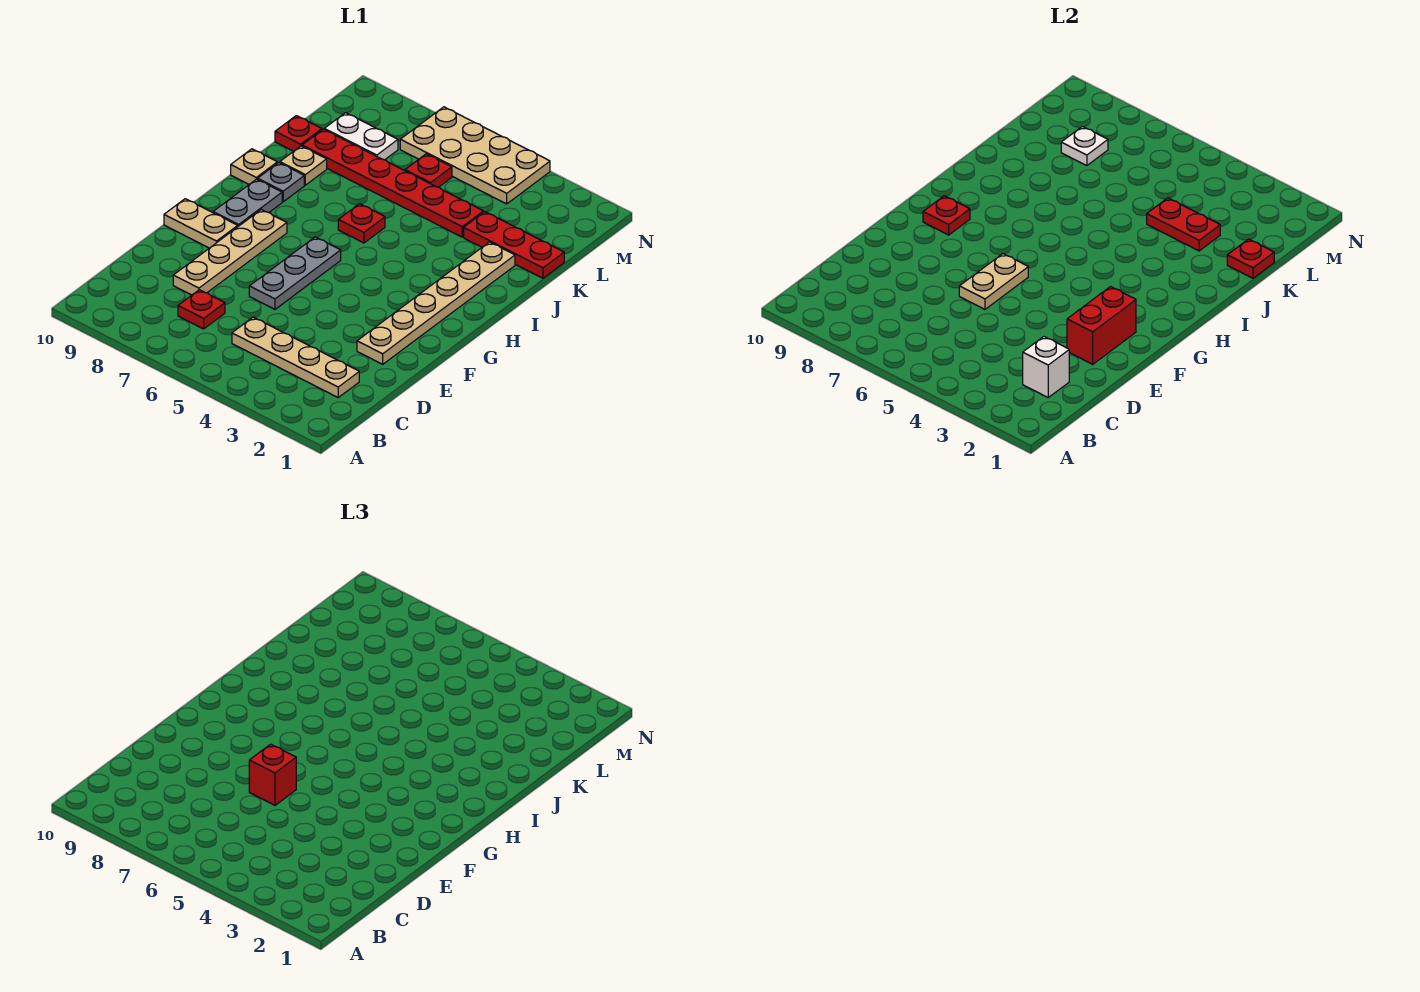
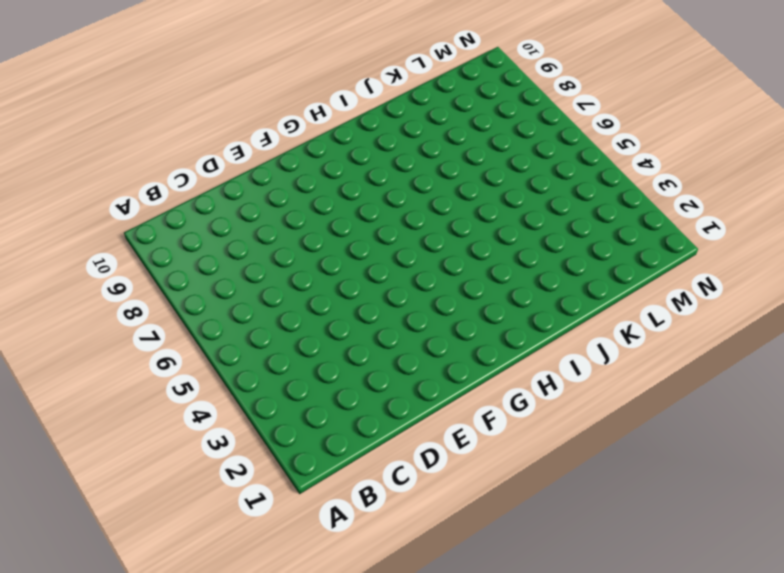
none -> tan plate C2:C5 level 1
none -> red plate C7 level 1
none -> tan plate D8:G8 level 1

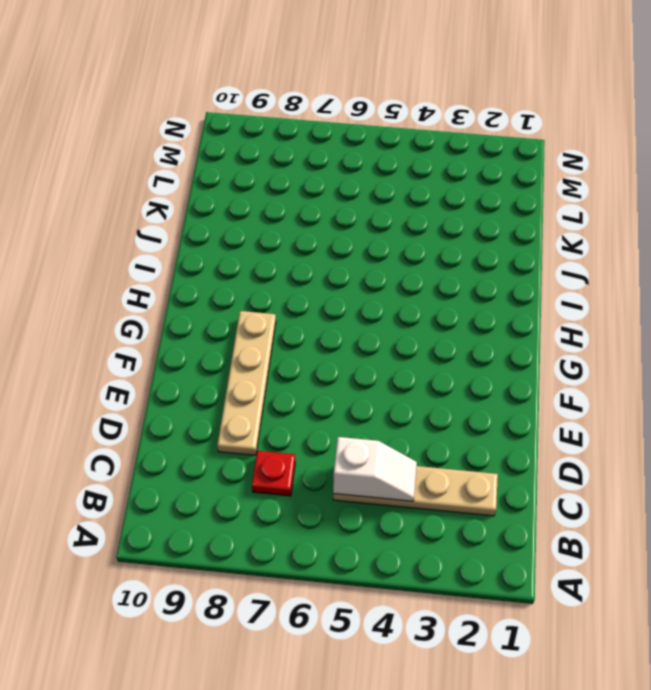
white slope C4:C5 level 2 top 5 -> none
none -> tan plate E2:J2 level 1
none -> grey plate E6:G6 level 1
none -> tan plate F9:F10 level 1

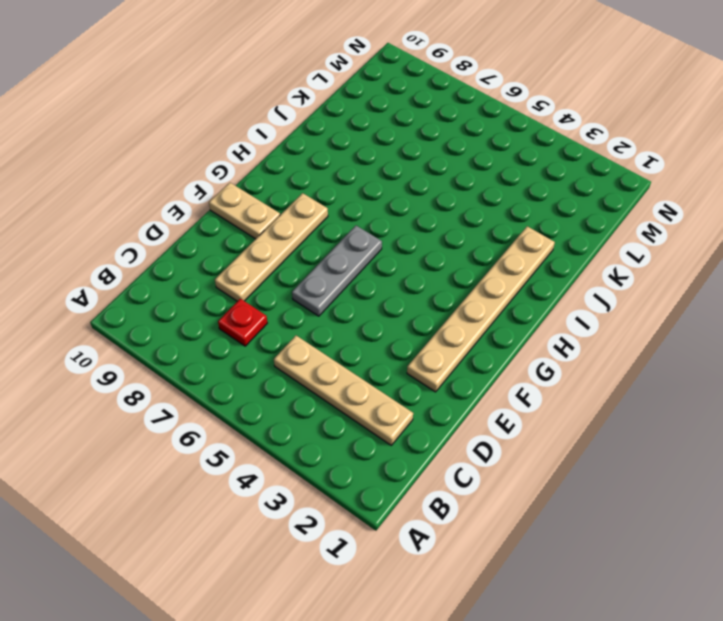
none -> grey plate G9:H9 level 1
none -> red plate I6 level 1
none -> grey plate I9 level 1

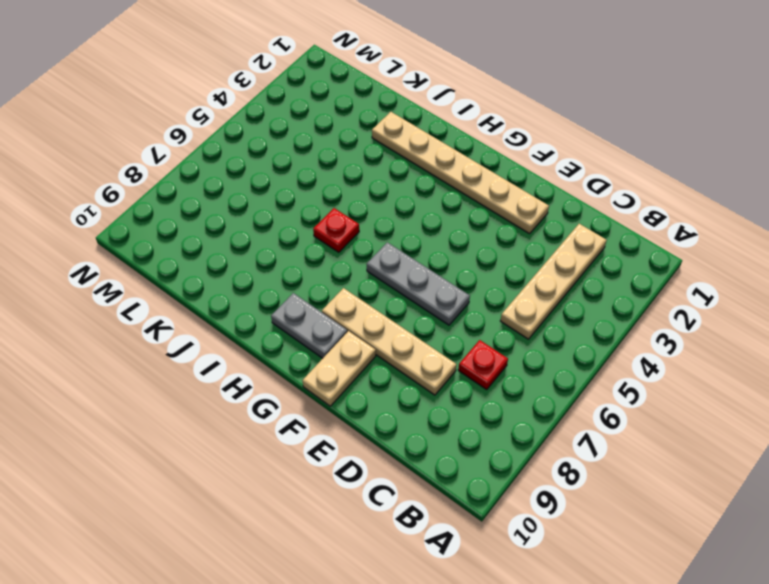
none -> grey plate I9 level 1
none -> tan plate I10 level 1
none -> tan plate J9 level 1

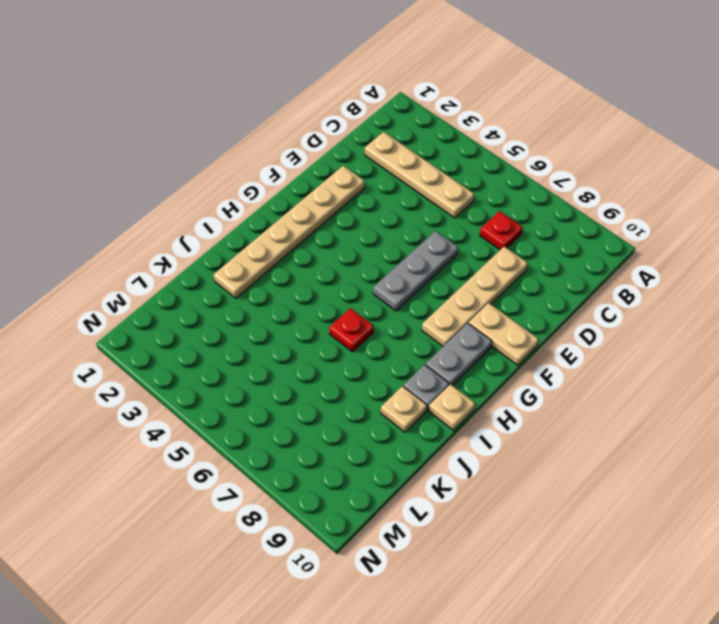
none -> red plate K1:K3 level 1
none -> red plate K4:K9 level 1
none -> red plate K10 level 1

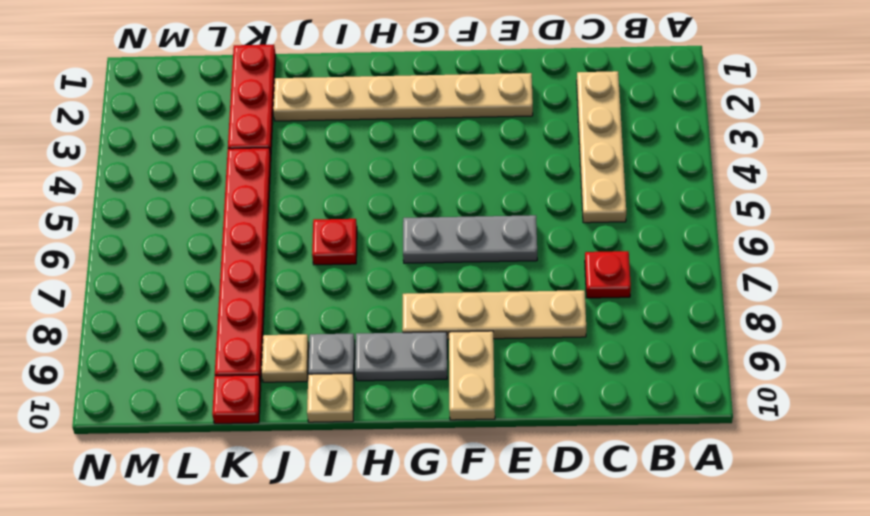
none -> red plate L6 level 1
none -> white plate L8:L9 level 1
none -> tan plate M4:N7 level 1

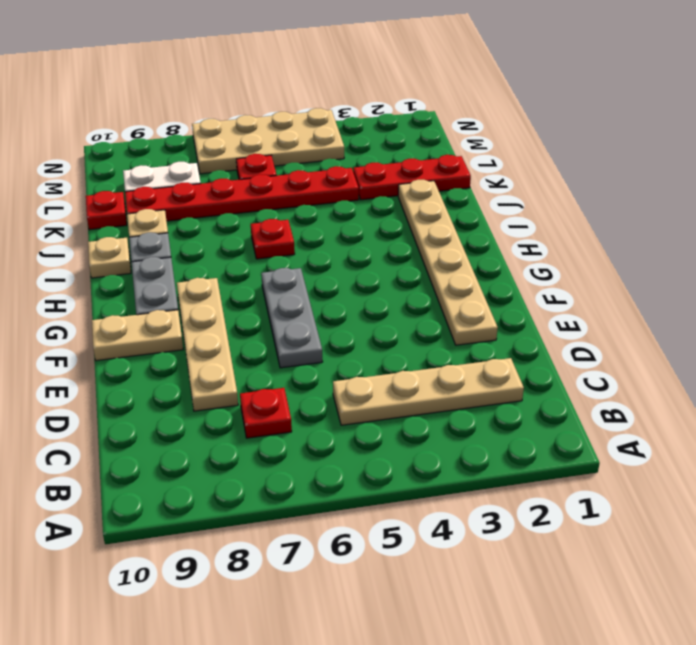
none -> white brick C2 level 2
none -> red brick E2:F2 level 2
none -> tan plate E6:F6 level 2

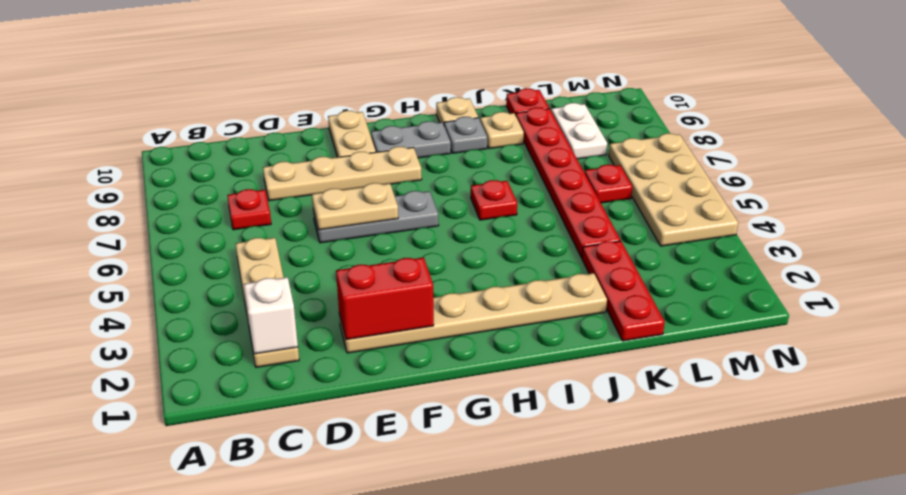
none -> red plate G9 level 2
none -> red plate K1 level 2
none -> red plate K3:K4 level 2

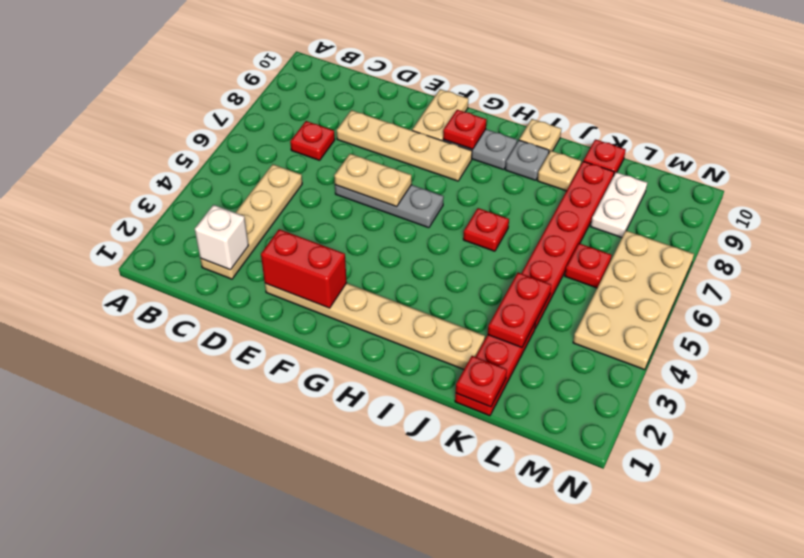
none -> white plate L8 level 2
none -> red brick E6 level 3

